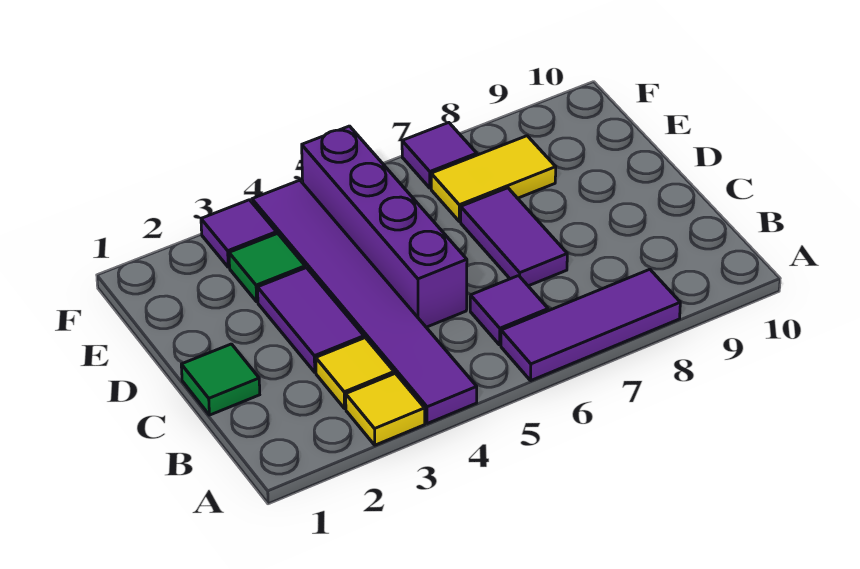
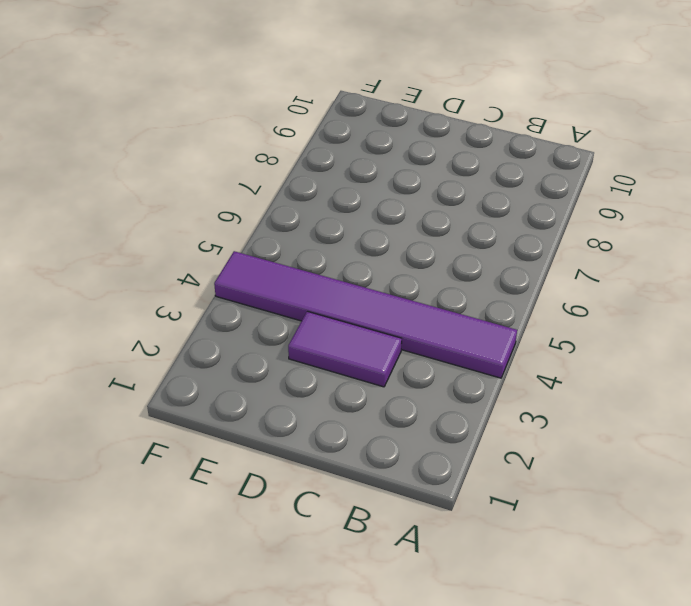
none -> yellow tile A3 level 1
none -> purple tile A6:A8 level 1
none -> yellow tile B3 level 1

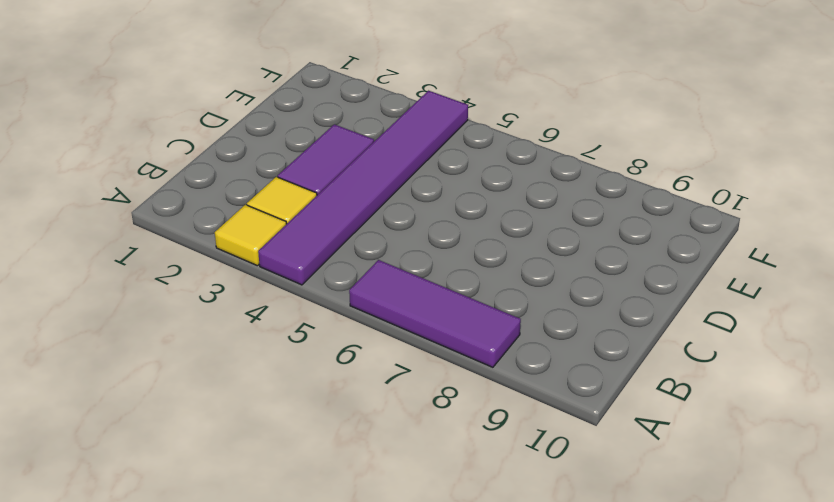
none -> purple tile B6 level 1
none -> green tile C1 level 1
none -> purple brick C5:F5 level 1

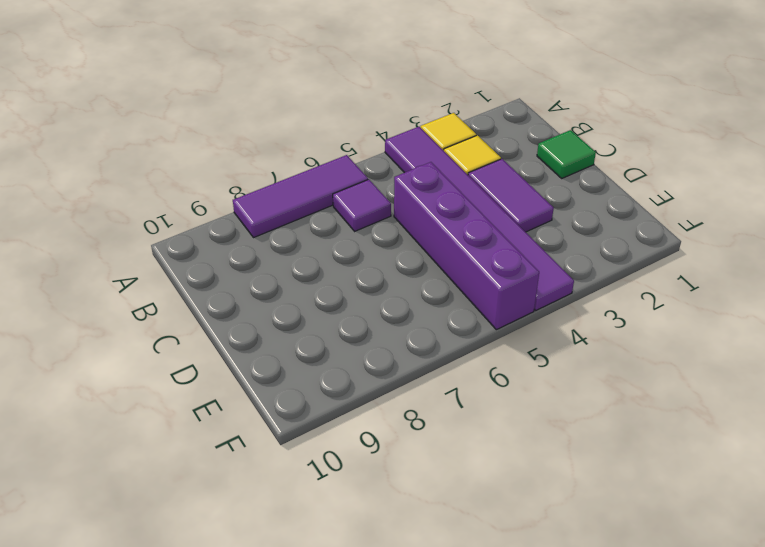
none -> purple tile C7:D7 level 1
none -> green tile E3 level 1
none -> yellow tile E7:E8 level 1

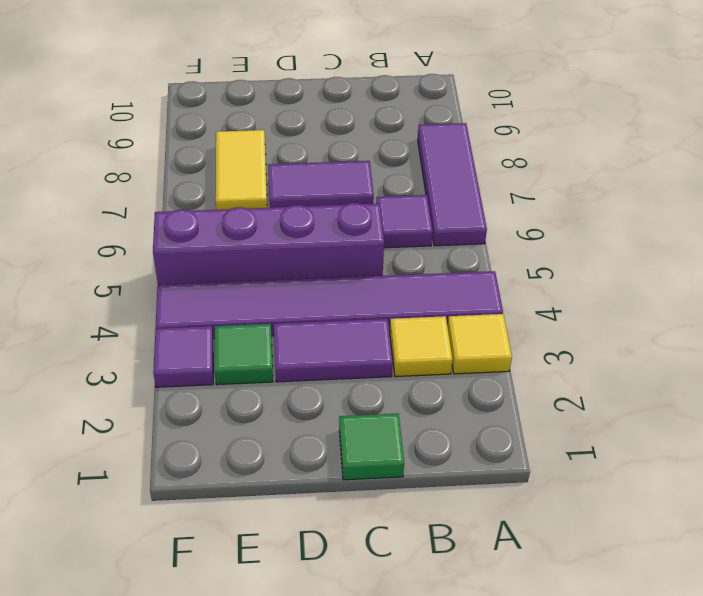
none -> purple tile F7 level 1

